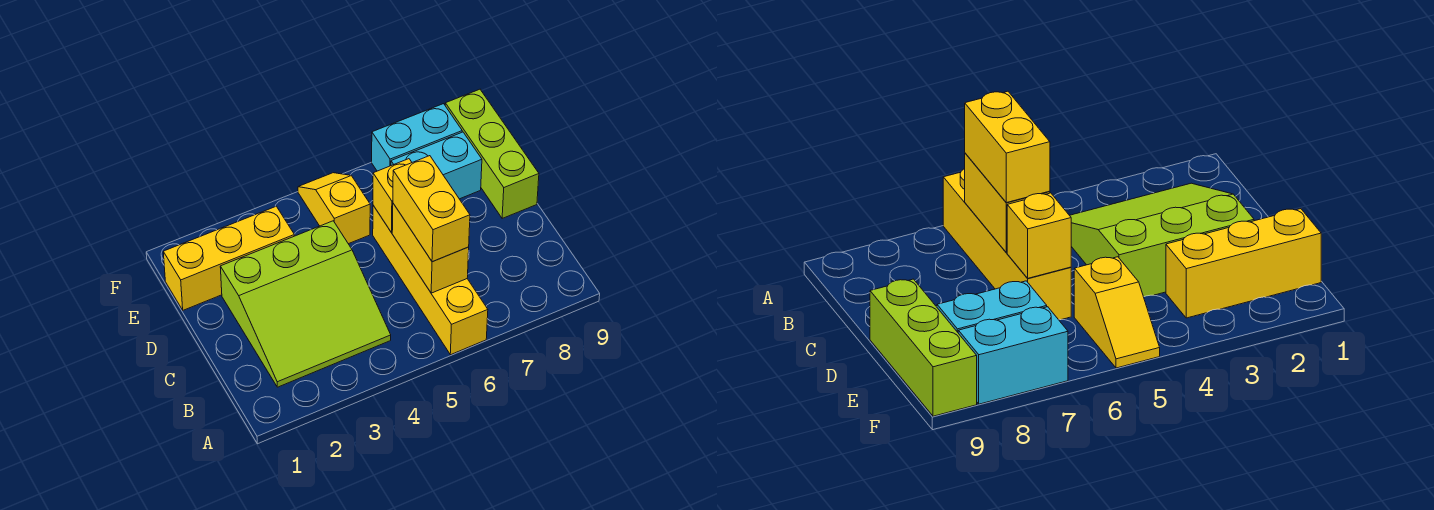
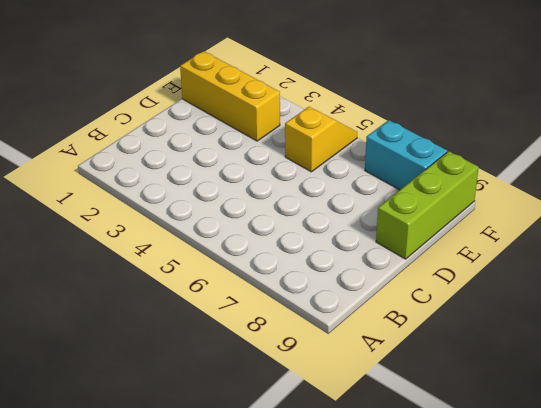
none -> yellow brick A6:D6 level 1
none -> lime slope B2:D4 level 1 top D

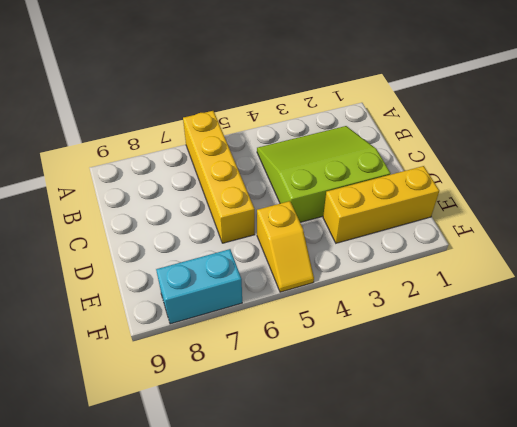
none -> lime brick D9:F9 level 1
none -> cyan brick E7:E8 level 1

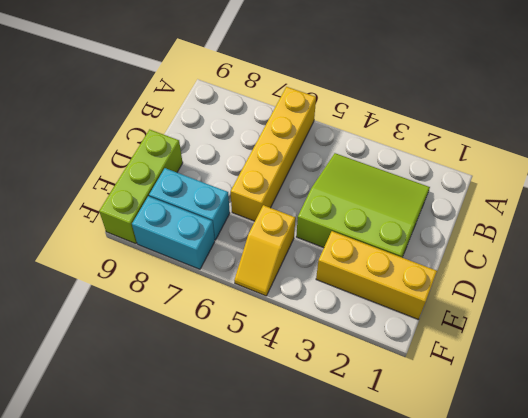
none -> yellow brick B6:C6 level 2
none -> yellow brick D6 level 2

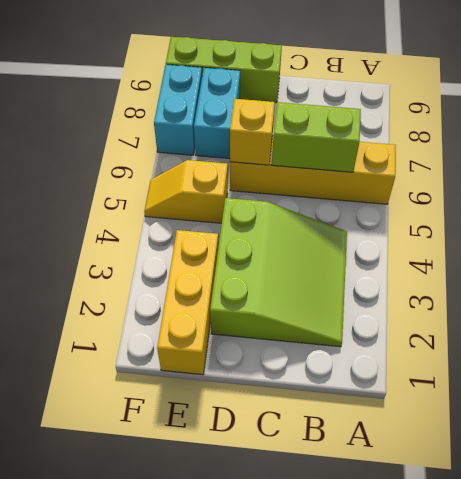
lime brick B6:C6 level 2 -> yellow brick B6:C6 level 2
none -> yellow brick B6:C6 level 3

